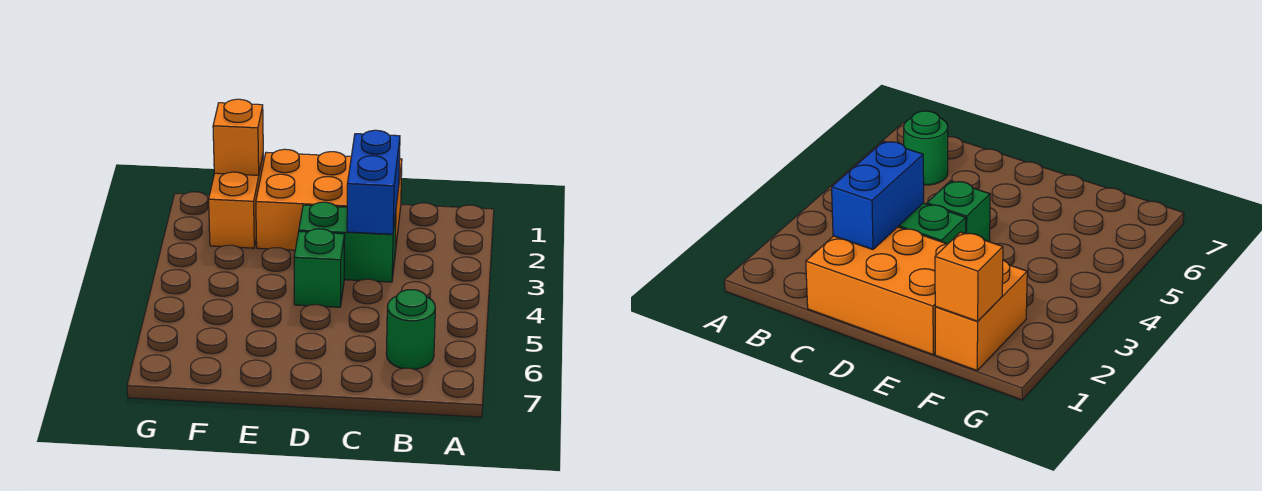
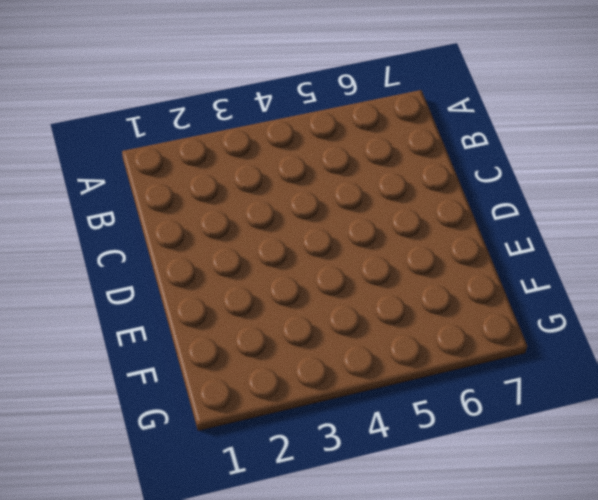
none -> green round brick B6 level 1
none -> orange brick C1:E2 level 1

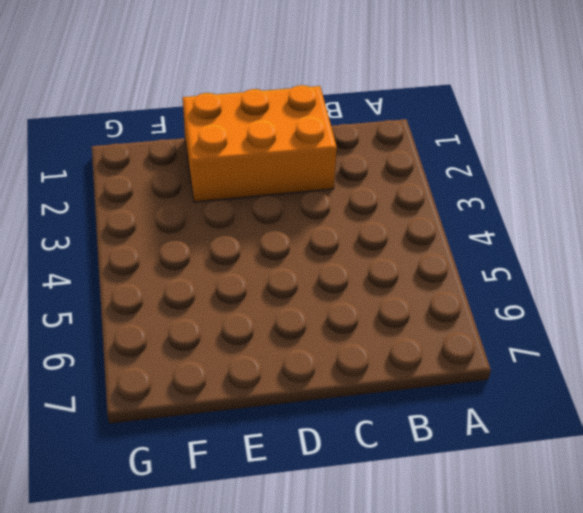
none -> green round brick B6 level 1
none -> green brick C3:D3 level 1

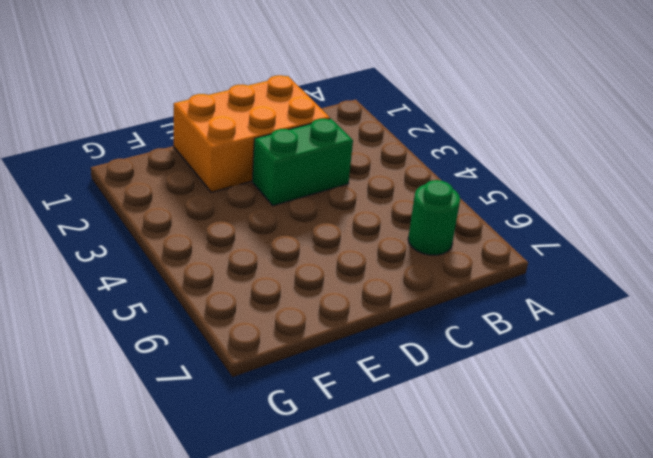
none -> green brick D4 level 1
none -> orange brick F1:F2 level 1

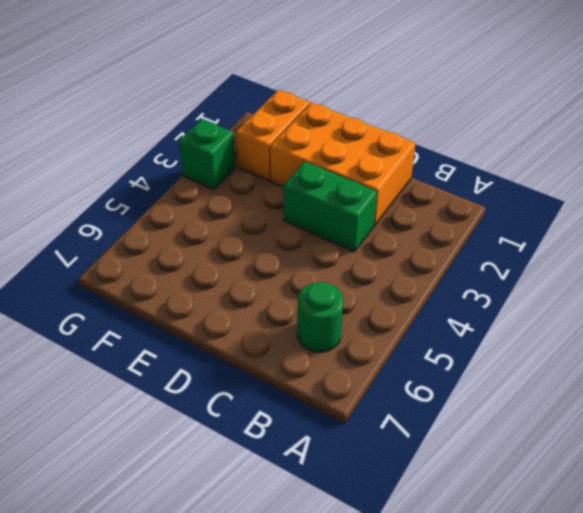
green brick G3 level 1 -> green brick D4 level 1
none -> blue brick C2:C3 level 2
none -> orange brick F1 level 2

